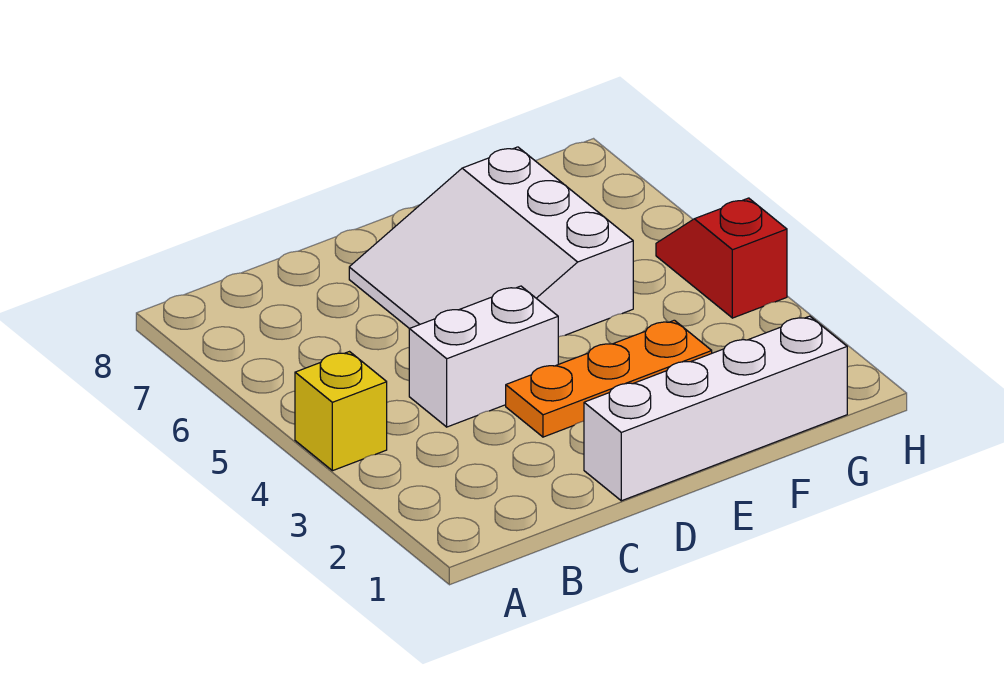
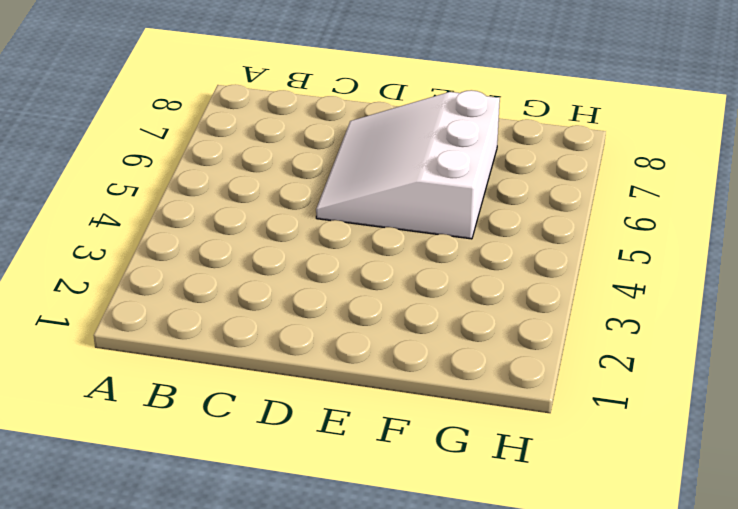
none -> yellow brick A4 level 1
none -> white brick C4:D4 level 1

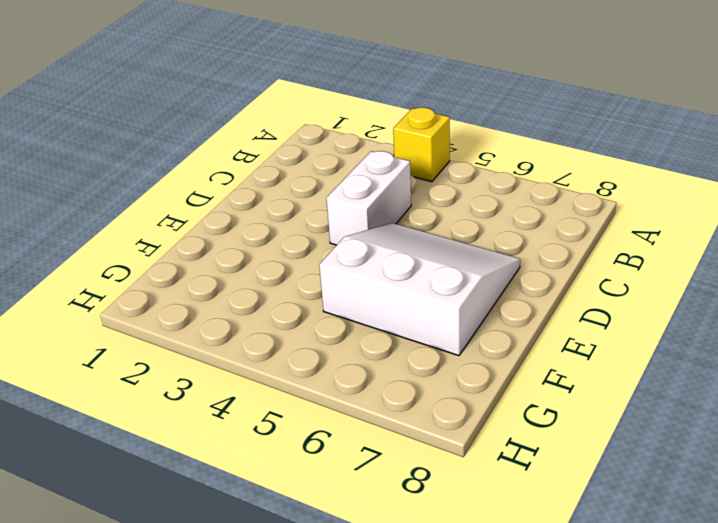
none -> white brick D1:G1 level 1
none -> orange plate D3:F3 level 1

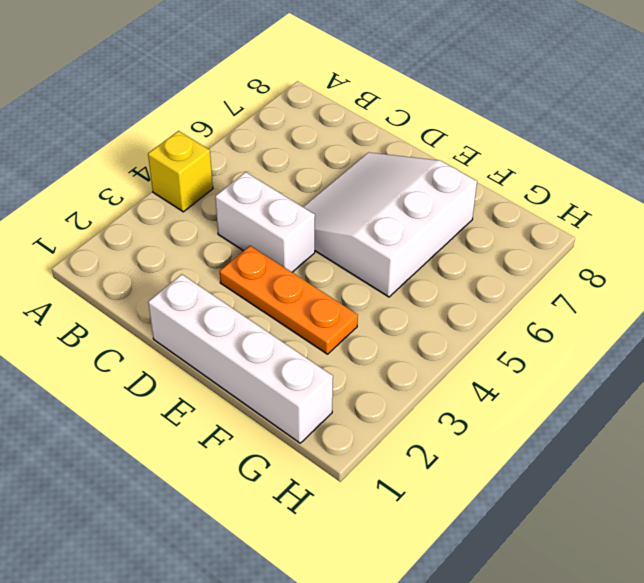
none -> red slope H4:H5 level 1 top 4

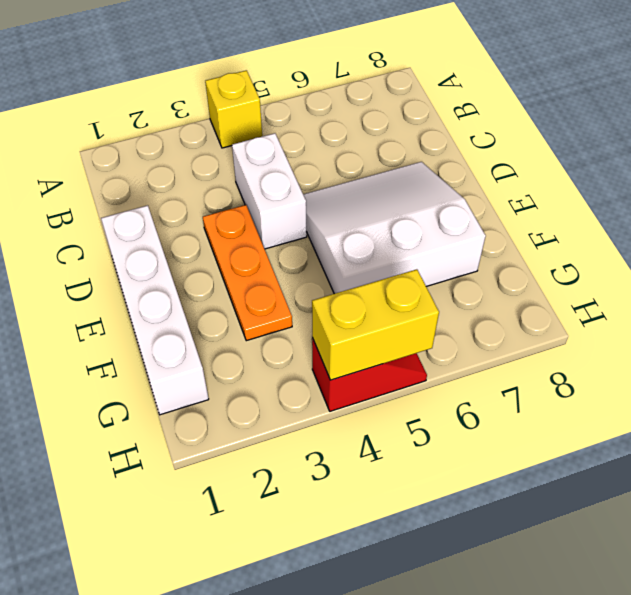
yellow brick H4:H5 level 2 -> none

